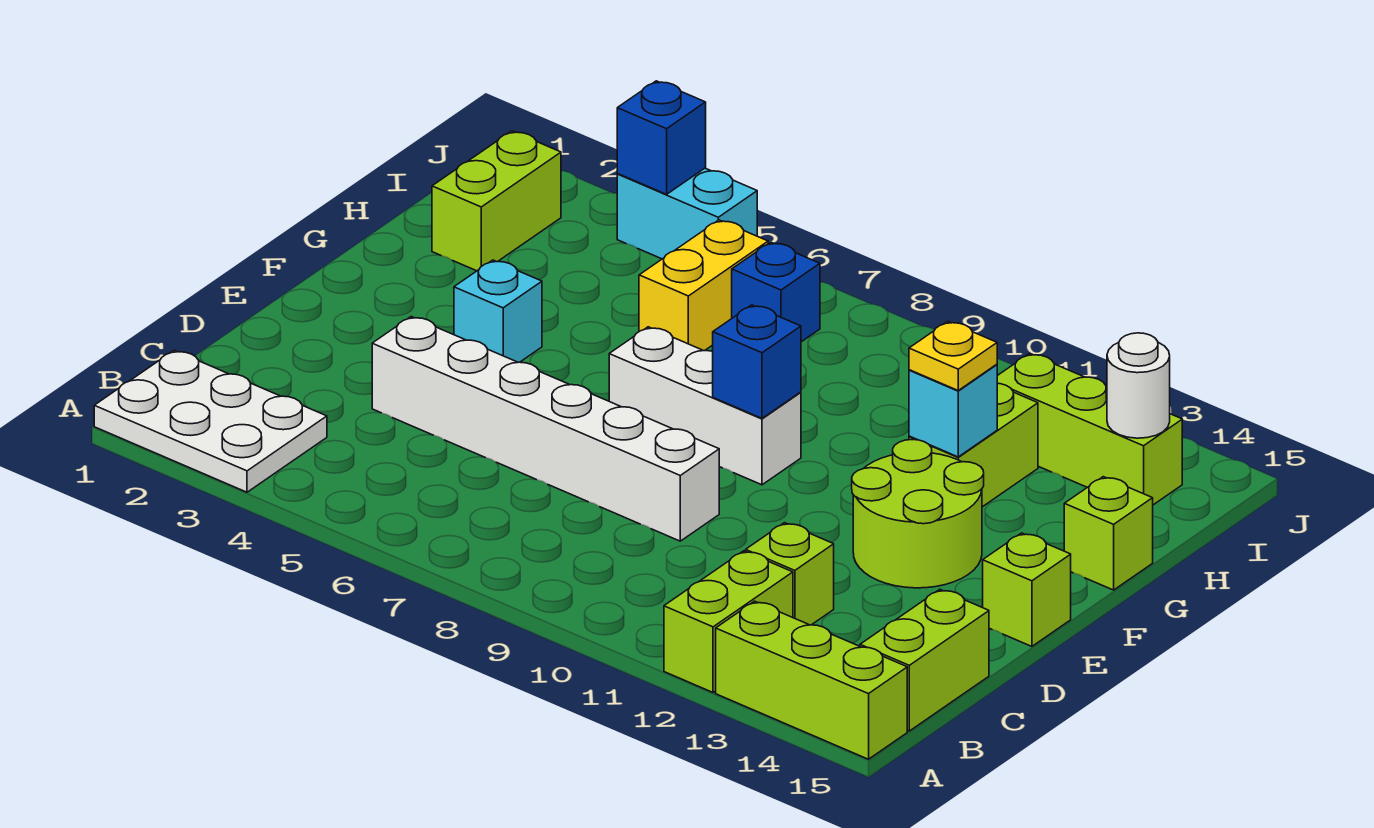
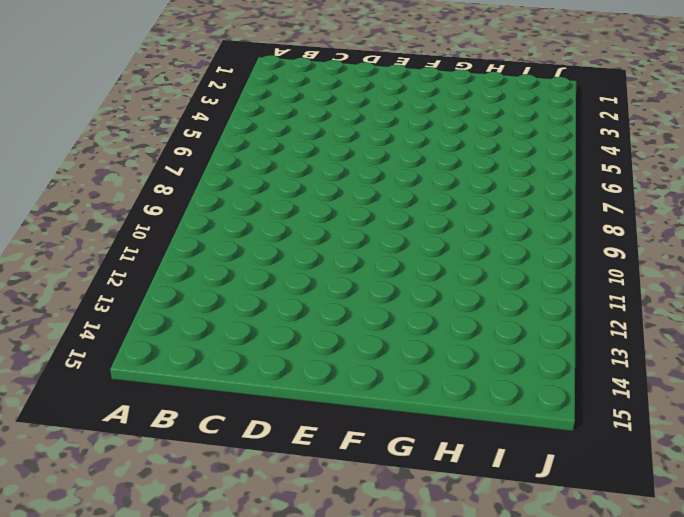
none -> white plate A1:B3 level 1
none -> lime brick A12:B12 level 1
none -> lime brick A13:A15 level 1

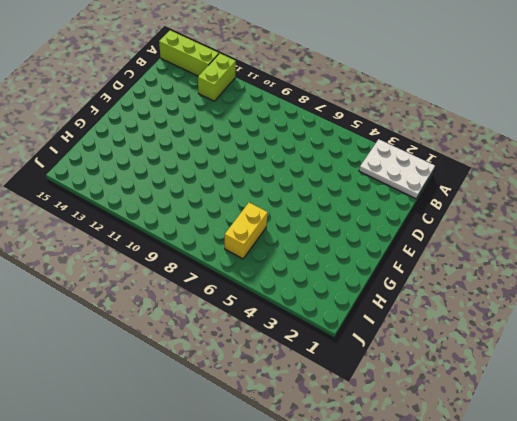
none -> lime brick B15:C15 level 1
none -> lime brick C12 level 1
none -> white brick D4:D9 level 1

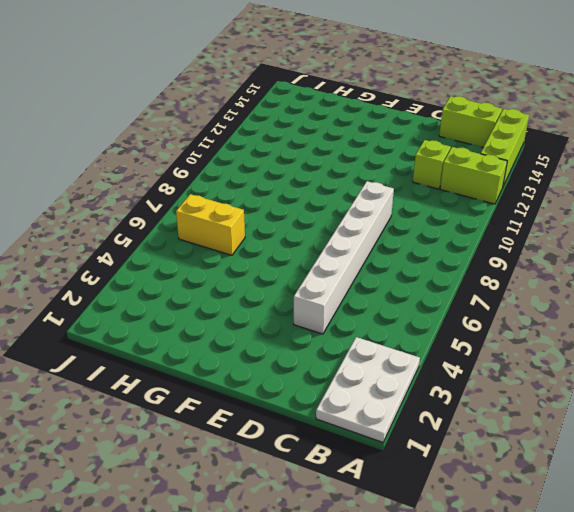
none -> lime round brick E12:F13 level 1
none -> lime brick E15 level 1
none -> cyan brick F4 level 1

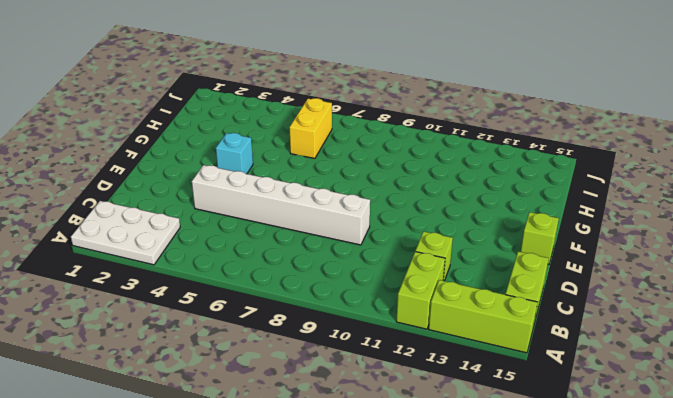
none -> lime round brick E12:F13 level 1
none -> white brick F7:F9 level 1
none -> lime brick G12:H12 level 1

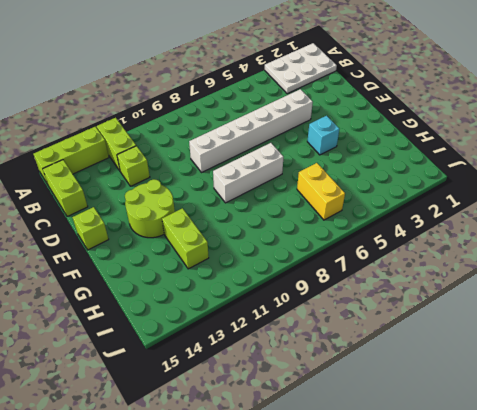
none -> lime brick G15 level 1
none -> lime brick H2:I2 level 1
none -> blue brick I7 level 1

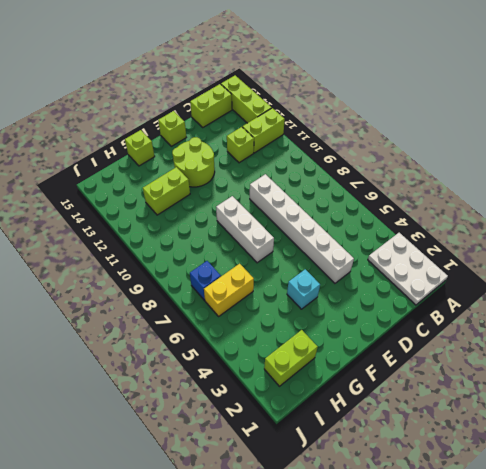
none -> lime brick I12:I14 level 1
none -> cyan brick J4:J5 level 1
none -> blue brick F9 level 2

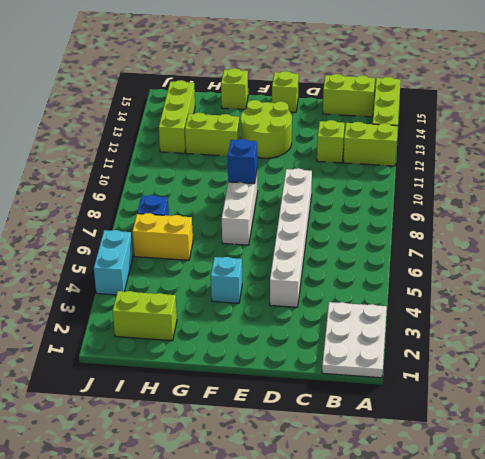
none -> cyan brick G12 level 2
none -> white round brick I14 level 2
none -> blue brick J4 level 2

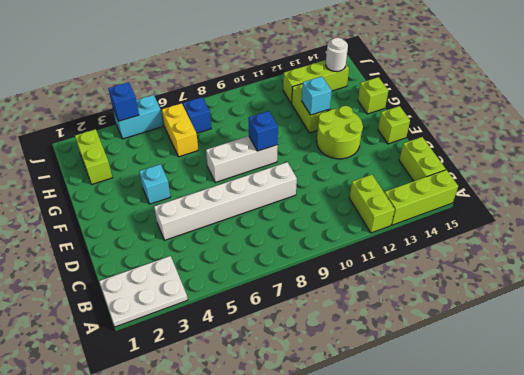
none -> lime brick C12 level 1
none -> yellow plate G12 level 3

